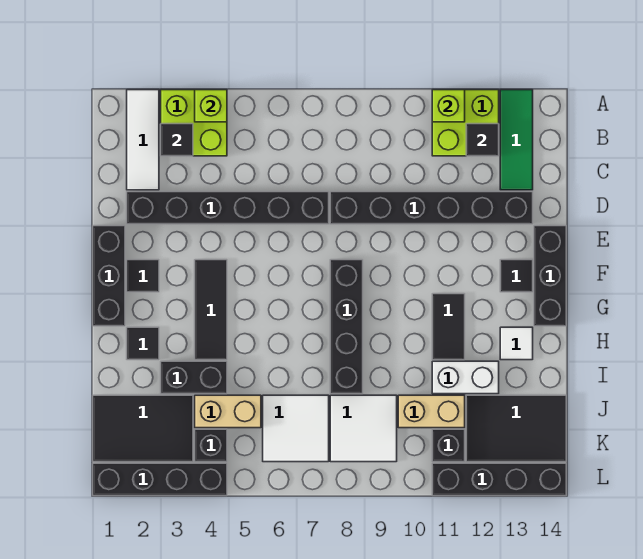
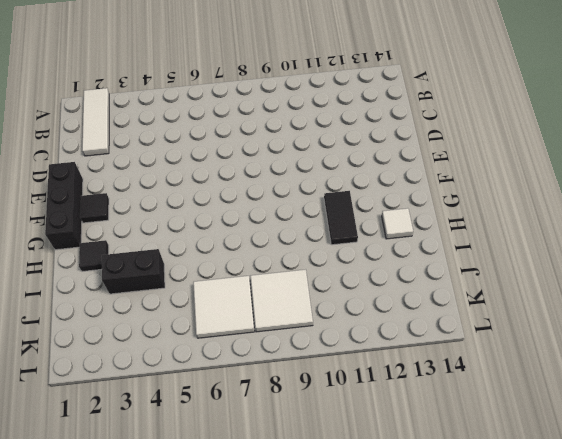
none -> lime brick A3:B4 level 1
none -> lime brick A11:B12 level 1
none -> green tile A13:C13 level 1
none -> black brick D2:D7 level 1

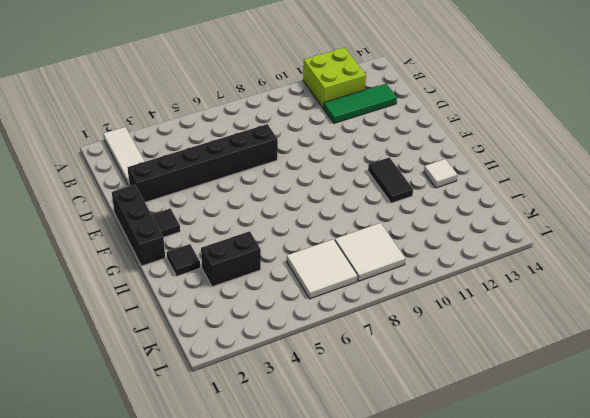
green tile C11:C13 level 1 -> green tile A13:C13 level 1
none -> lime brick A3:B4 level 1
none -> black brick D8:D13 level 1
none -> black brick E14:G14 level 1
none -> black tile F4:H4 level 1

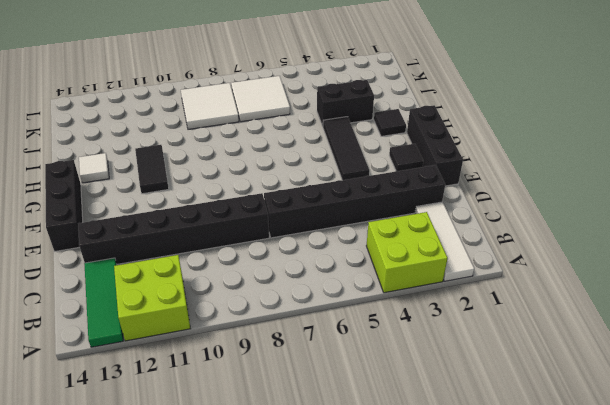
none -> black brick F8:I8 level 1
none -> black tile F13 level 1
none -> white brick I11:I12 level 1
none -> black tile J1:K3 level 1

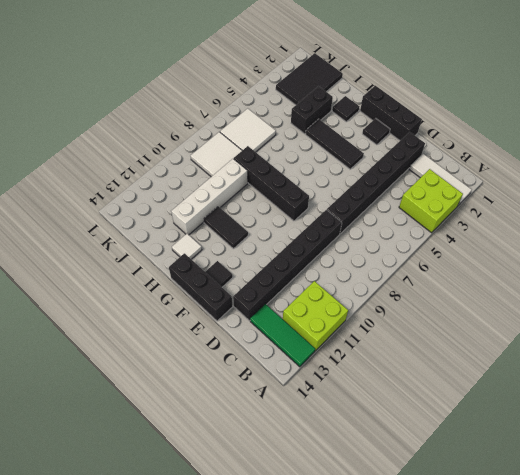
white brick I9:I12 level 1 -> white brick I11:I12 level 1
none -> tan brick J4:J5 level 1
none -> tan brick J10:J11 level 1
none -> black tile J12:K14 level 1
none -> black brick K4 level 1

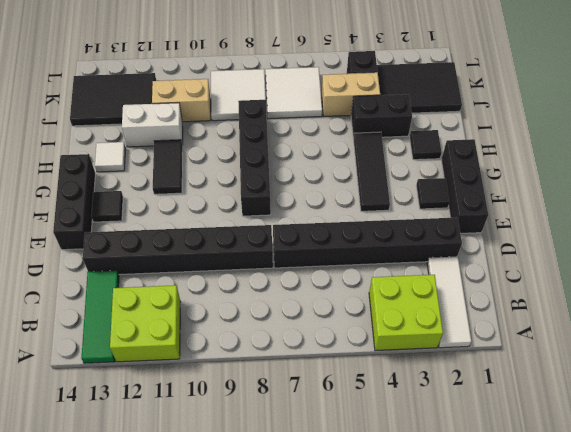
none -> black brick K11 level 1
none -> black brick L1:L4 level 1
none -> black brick L11:L14 level 1
none -> lime brick A4 level 2

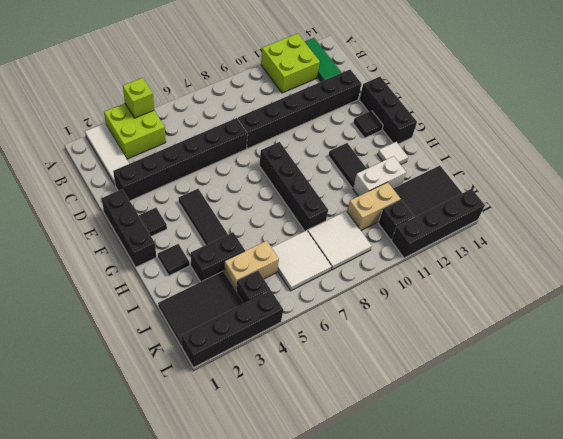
none -> lime brick A11 level 2
none -> black tile B3 level 2
none -> black tile B12 level 2

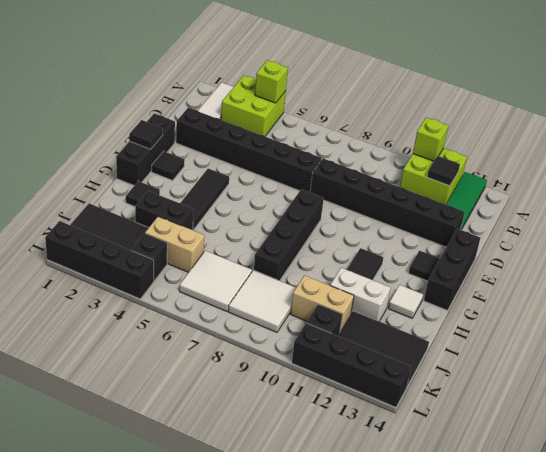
black tile F1 level 2 -> black tile B3 level 2

